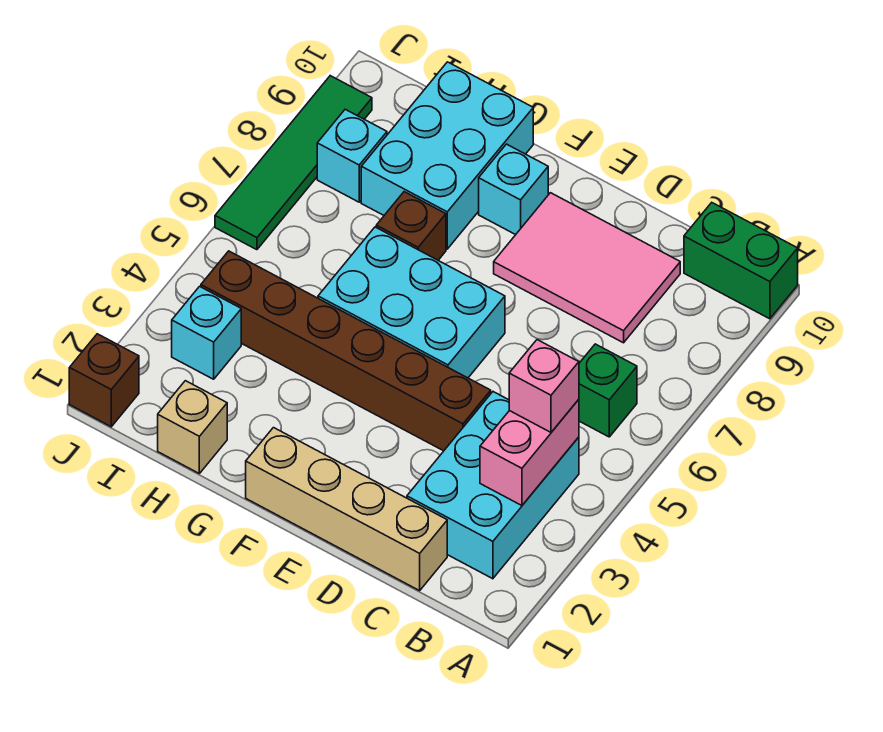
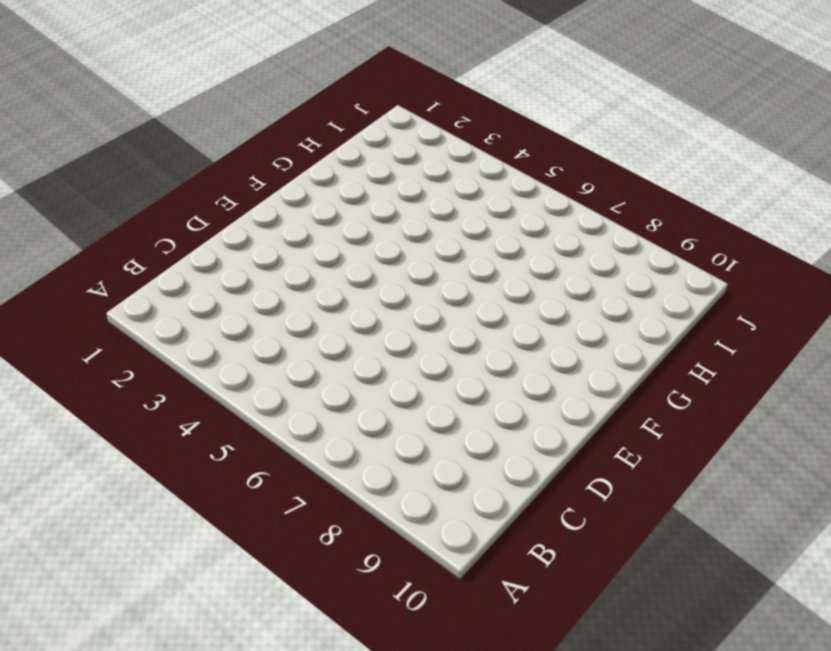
none -> green brick A10:B10 level 1
none -> cyan brick B2:C4 level 1
none -> green brick B6 level 1

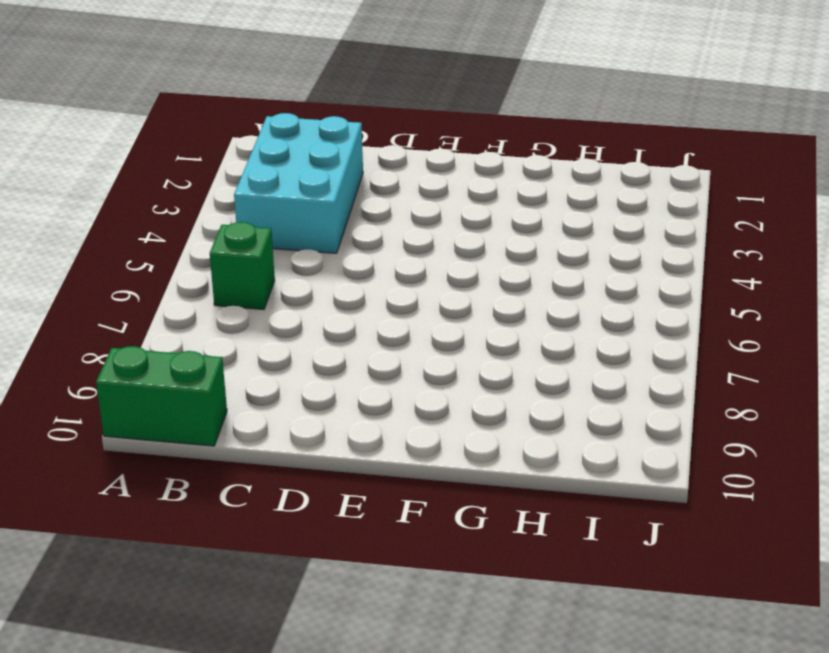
none -> tan brick C1:F1 level 1
none -> pink tile C8:E9 level 1
none -> brown brick D4:I4 level 1

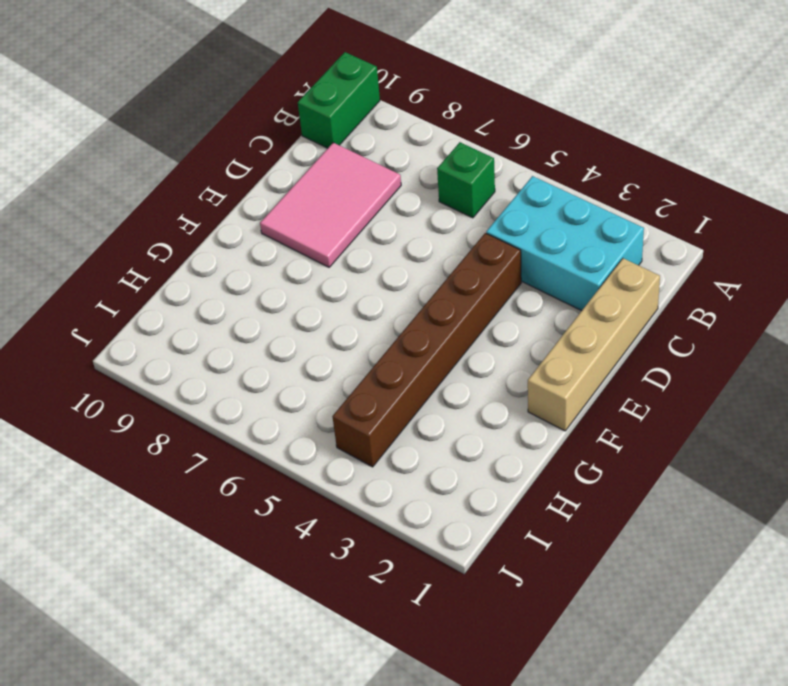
none -> cyan brick E5:G6 level 1
none -> cyan brick F9 level 1
none -> brown brick G7 level 1

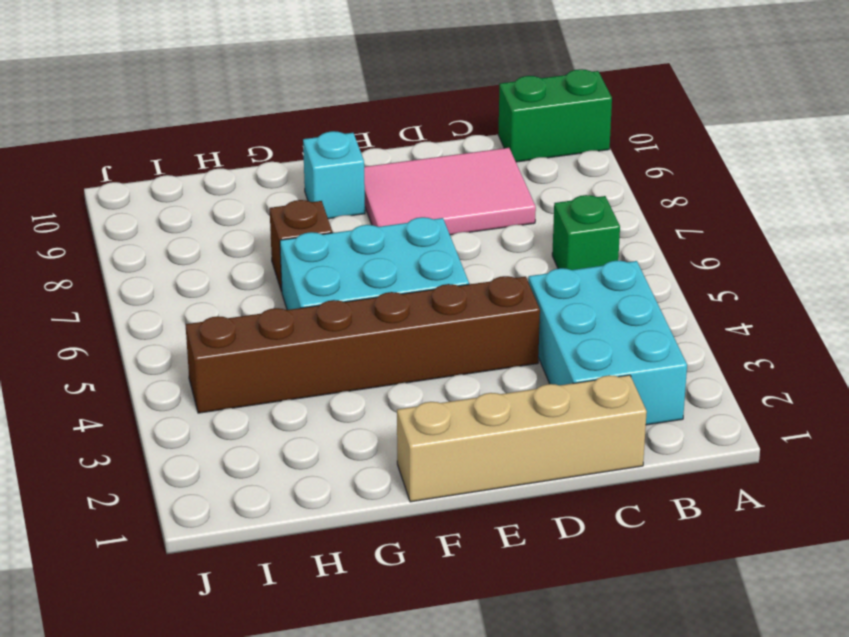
none -> cyan brick G8:H10 level 1
none -> tan brick H1 level 1
none -> cyan brick I3 level 1

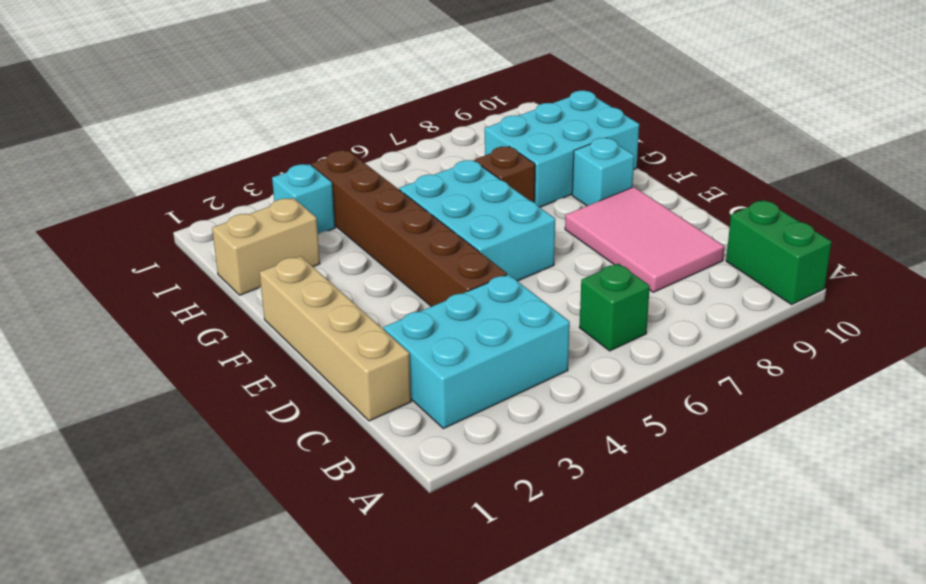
tan brick H1:H2 level 1 -> tan brick H1 level 1
none -> cyan brick I8 level 1
none -> brown brick J1 level 1
none -> green tile J6:J9 level 1

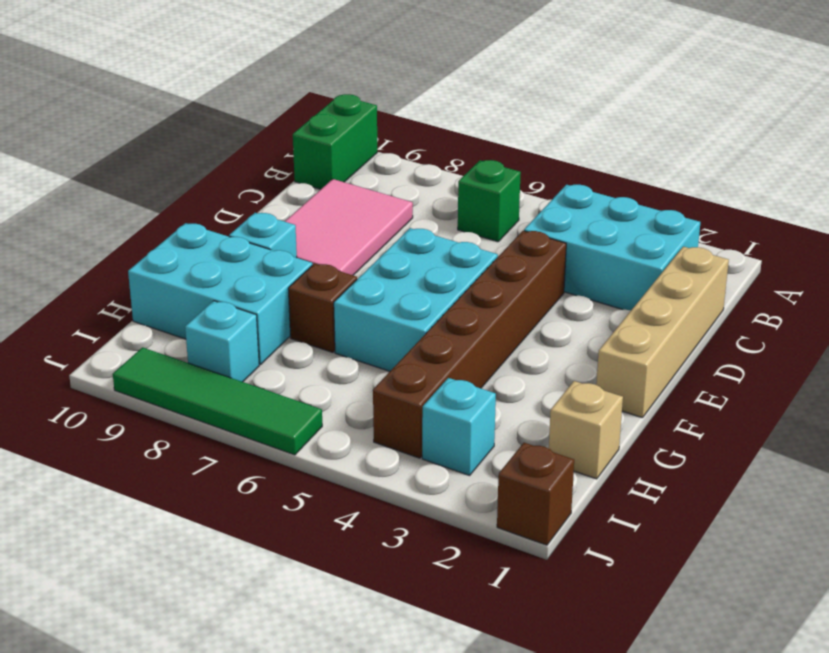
none -> pink brick B3:B4 level 2
none -> pink brick B4 level 3

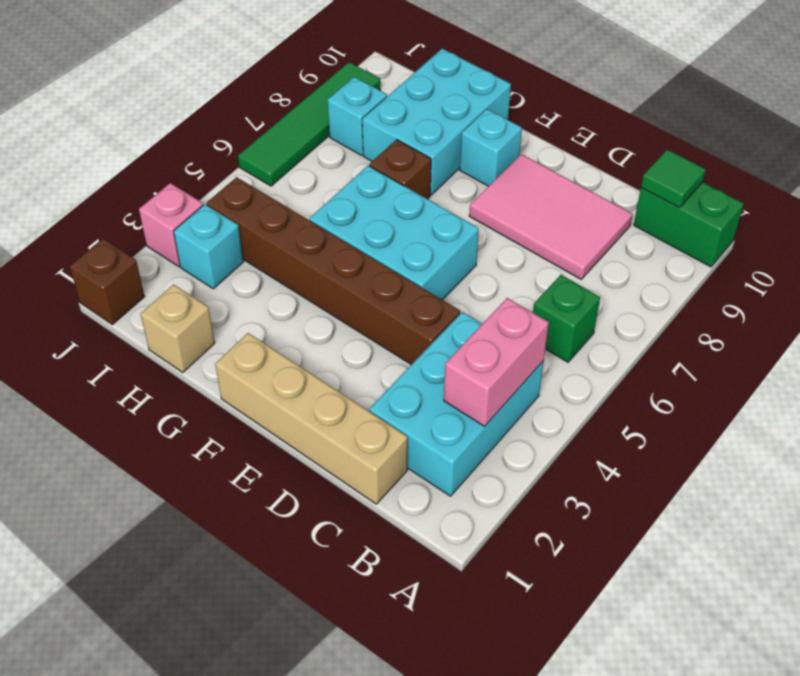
green tile B10 level 2 -> none
pink brick J3 level 1 -> pink brick B4 level 3

